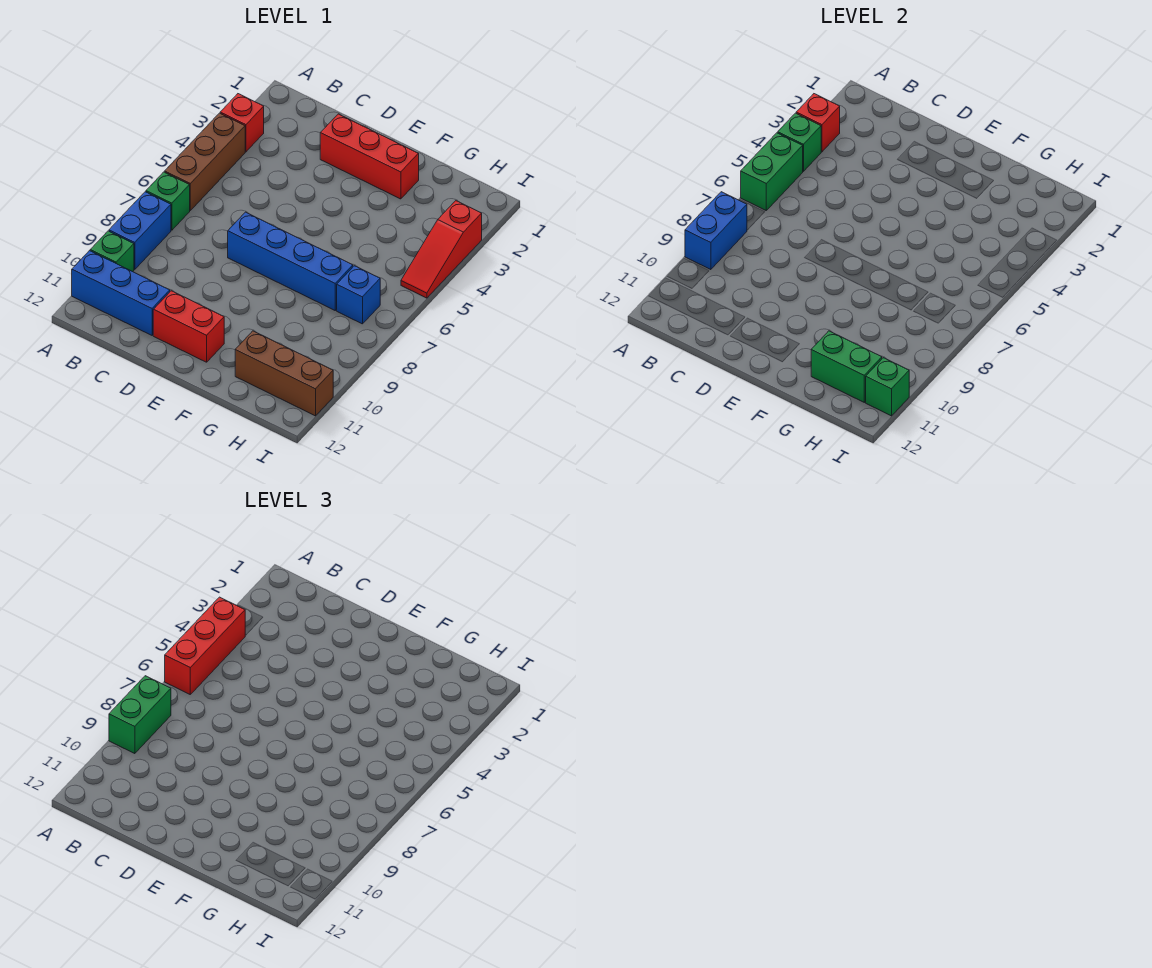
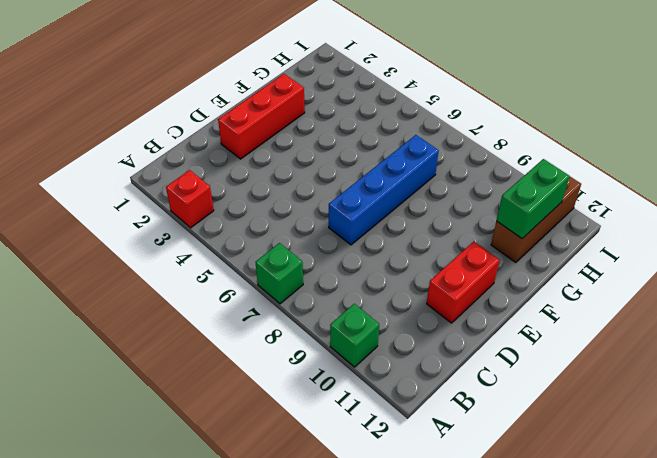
none -> brown brick A4:A6 level 1
none -> blue brick A8:A9 level 1
none -> blue brick A11:C11 level 1

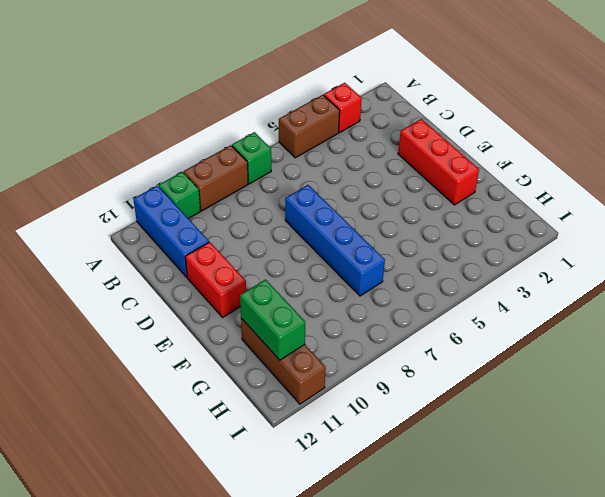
brown brick A4:A5 level 1 -> brown brick A4:A6 level 1
brown brick A8:A9 level 1 -> blue brick A8:A9 level 1
none -> blue brick H7 level 1
none -> red slope I3:I5 level 1 top 3
none -> red brick A3 level 2

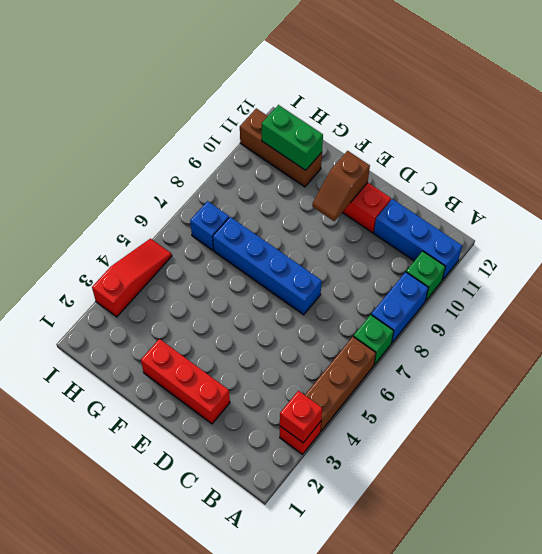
brown slope E10:E11 level 2 top 11 -> none
none -> green brick A4 level 2
none -> green brick A5:A6 level 2
none -> blue brick A8:A9 level 2

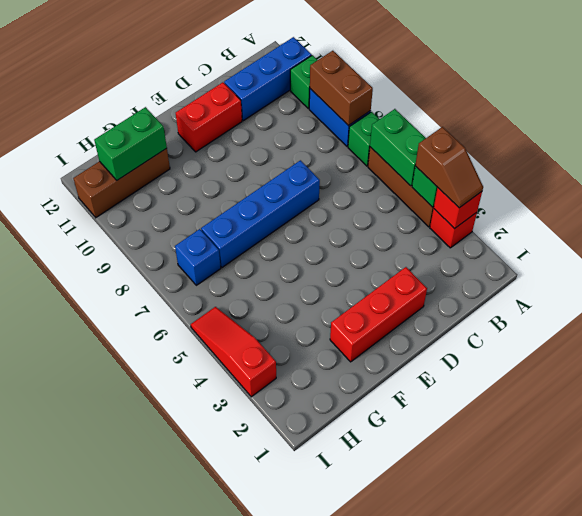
brown slope A3:A4 level 3 top 4 -> red brick A4:A6 level 3
brown brick A8:A9 level 2 -> blue brick A8:A9 level 2
none -> green brick I11 level 2
none -> green brick A8:A9 level 3

